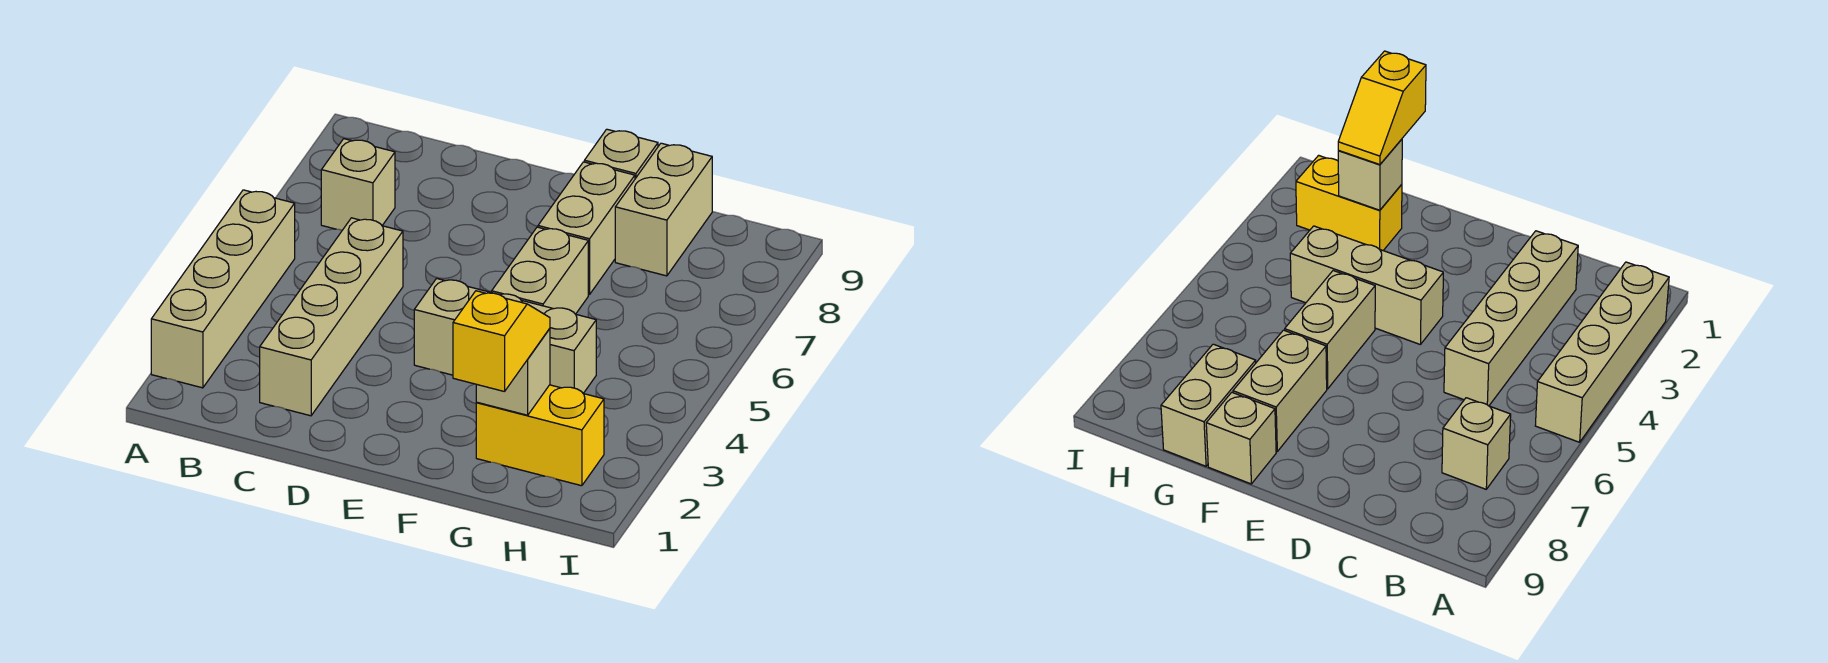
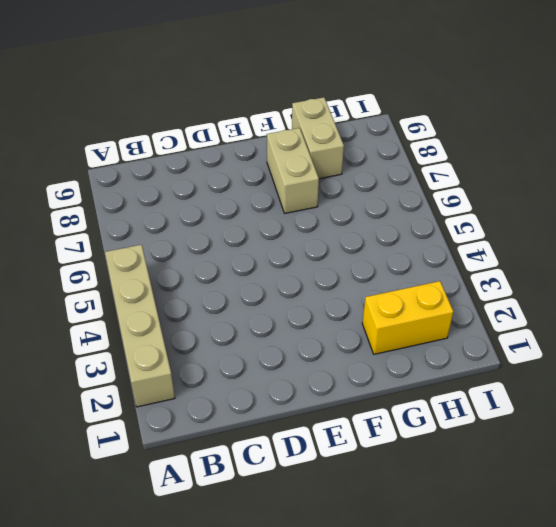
none -> tan brick B7 level 1
none -> tan brick C2:C5 level 1

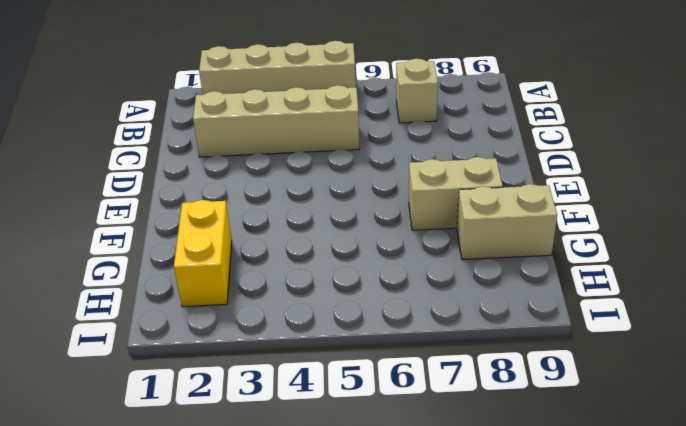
none -> tan brick E4:G4 level 1
none -> tan brick F5:F6 level 1

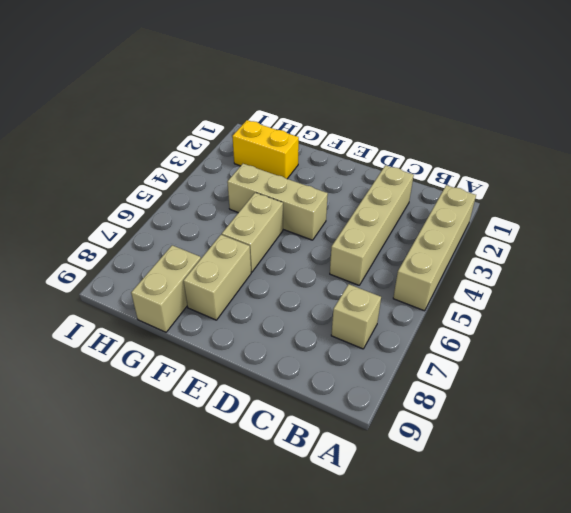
none -> tan brick F9 level 1
none -> tan brick G2 level 2

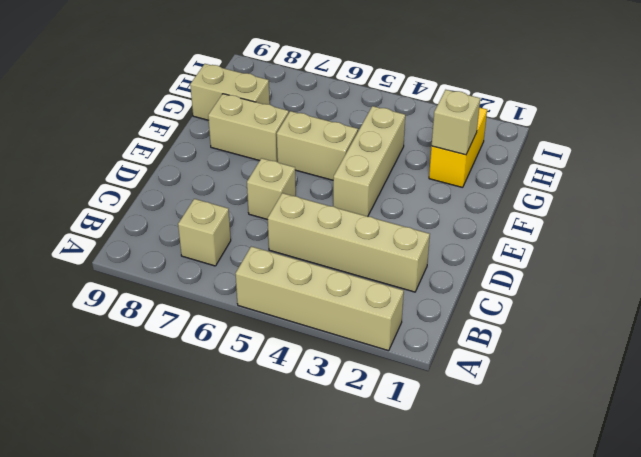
tan brick D6 level 1 -> tan brick F9 level 1
none -> yellow slope G1:G2 level 3 top 1

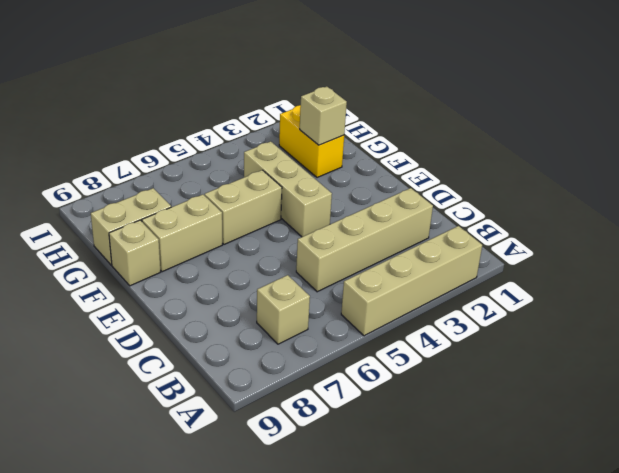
none -> yellow slope G1:G2 level 3 top 1

